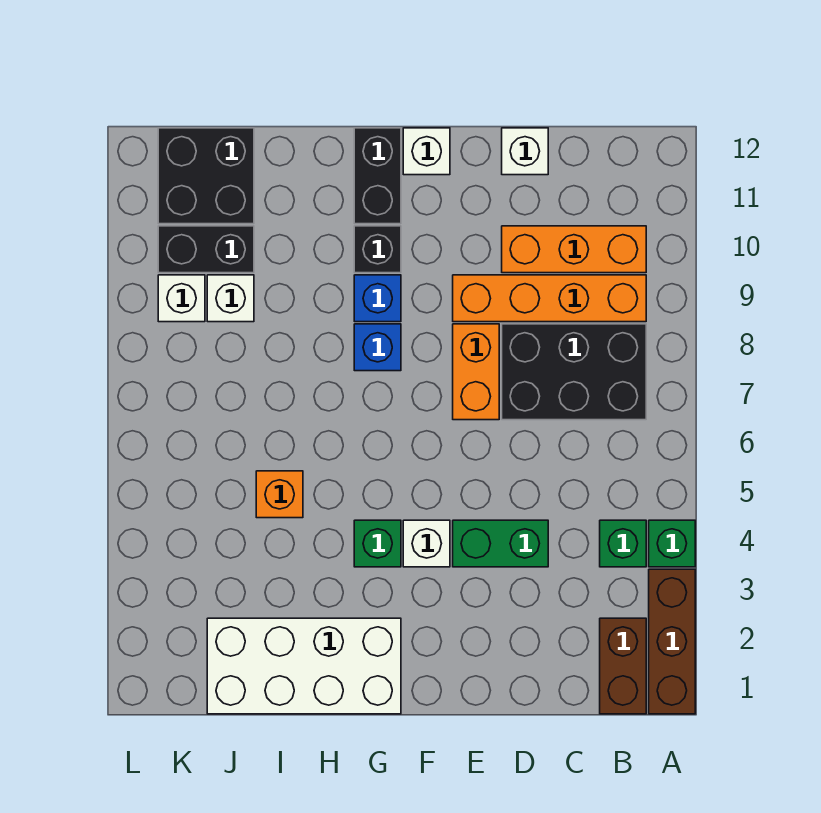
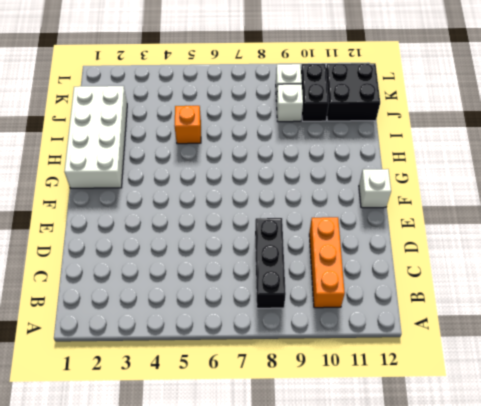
black brick B8:D8 level 1 -> black brick B7:D8 level 1
none -> brown brick A1:A3 level 1
none -> green brick A4 level 1
none -> brown brick B1:B2 level 1

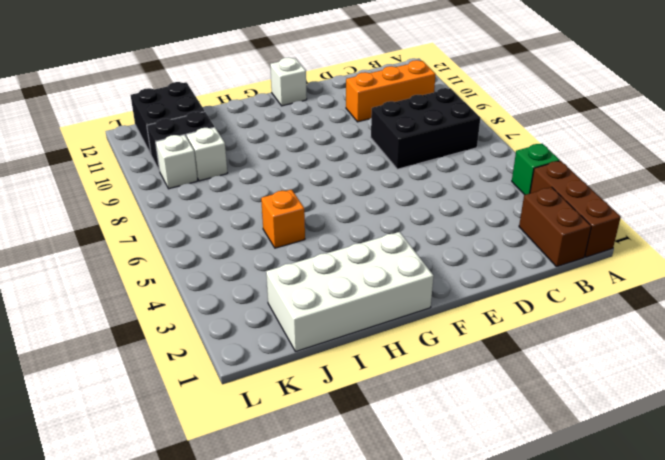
none -> green brick B4 level 1
none -> orange brick B9:E9 level 1
none -> green brick D4:E4 level 1

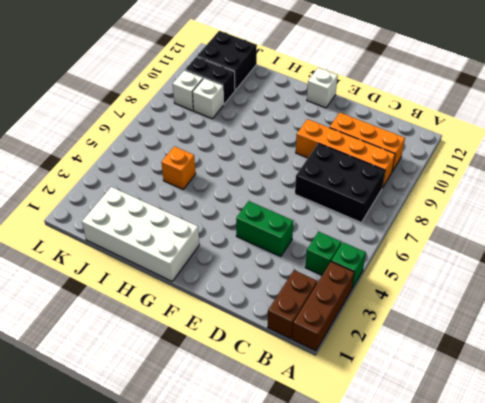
none -> white brick D12 level 1
none -> orange brick E7:E8 level 1
none -> white brick F4 level 1

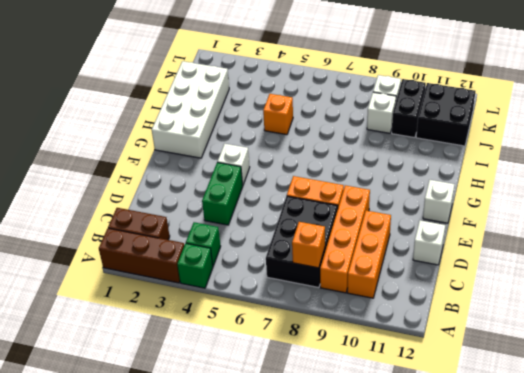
orange brick B8 level 2 -> none
none -> green brick G4 level 1
none -> blue brick G8 level 1
none -> blue brick G9 level 1

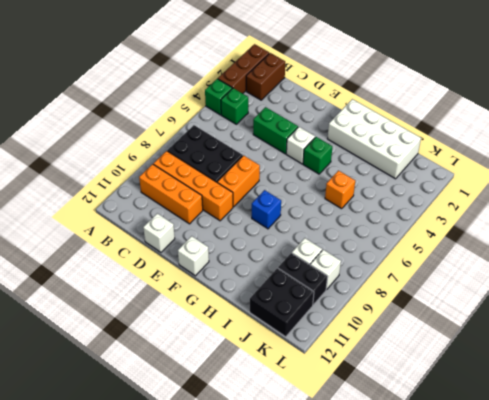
none -> blue brick G9 level 1
none -> black brick G10 level 1
none -> black brick G11:G12 level 1

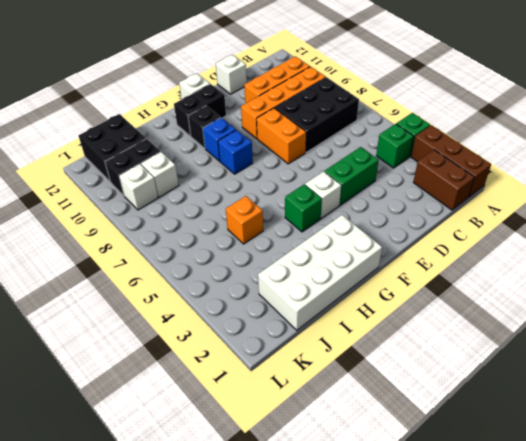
black brick F11:G11 level 1 -> black brick G11:G12 level 1

